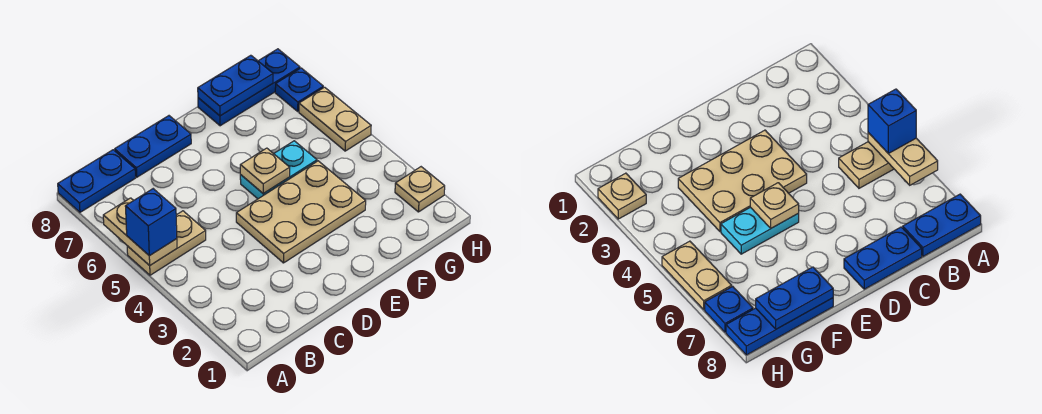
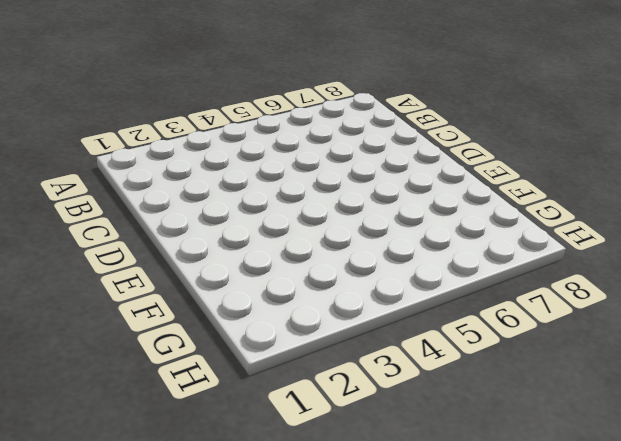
none -> tan plate A5:B5 level 1
none -> blue plate A8:B8 level 1
none -> blue plate C8:D8 level 1

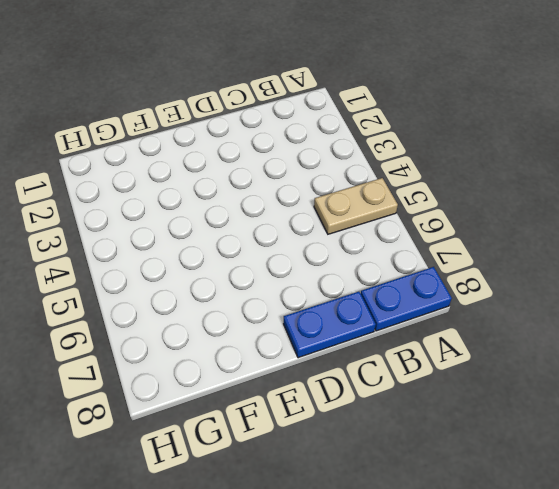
none -> tan plate D3:F4 level 1
none -> cyan plate E5:F5 level 1
none -> blue plate F8:H8 level 1

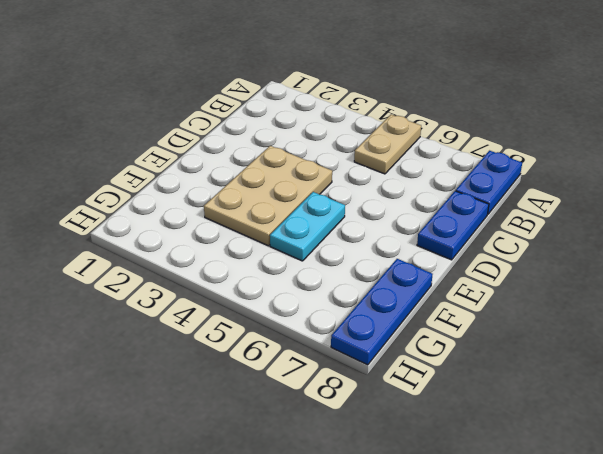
none -> tan plate H2 level 1
none -> tan plate H5:H6 level 1
none -> blue plate H7 level 1

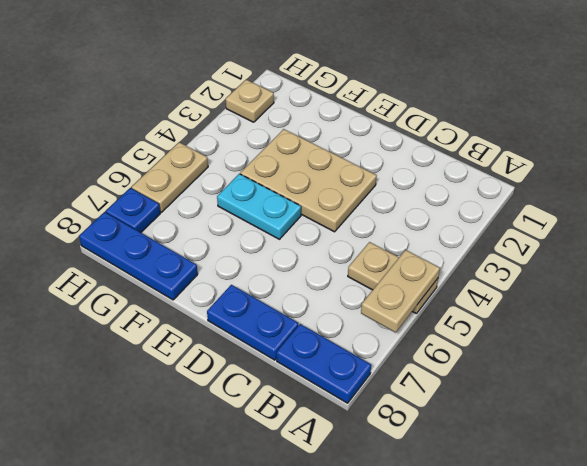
none -> tan plate E5 level 2
none -> blue plate F8:G8 level 2
none -> blue brick A5 level 3

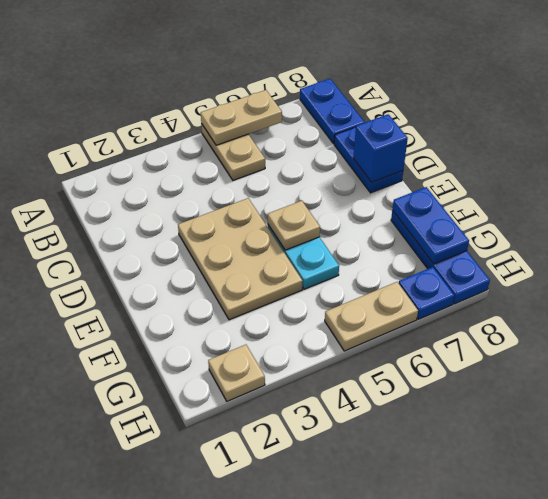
blue brick D8 level 2 -> blue brick A5 level 3

